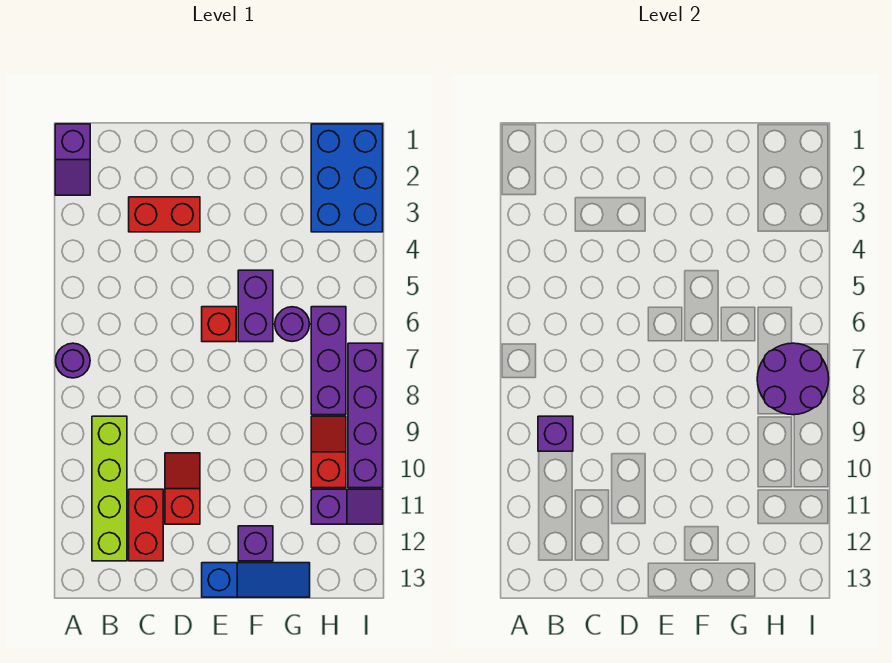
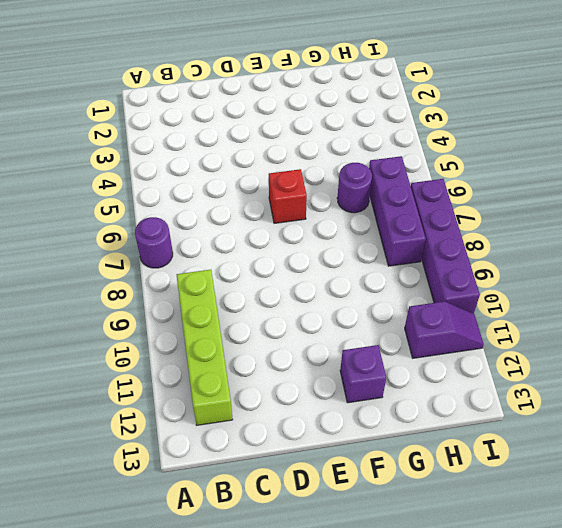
none -> purple slope A1:A2 level 1 top 1
none -> red brick C3:D3 level 1
none -> red brick C11:C12 level 1

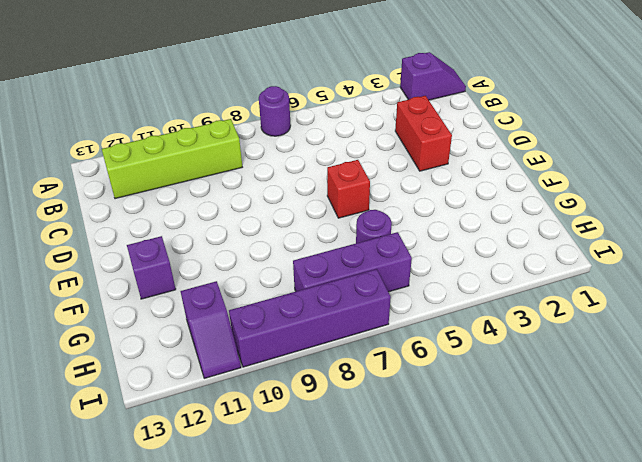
purple slope A1:A2 level 1 top 2 -> purple slope A1:A2 level 1 top 1
none -> red brick C11:C12 level 1
none -> red slope D10:D11 level 1 top 11
none -> blue slope E13:G13 level 1 top E

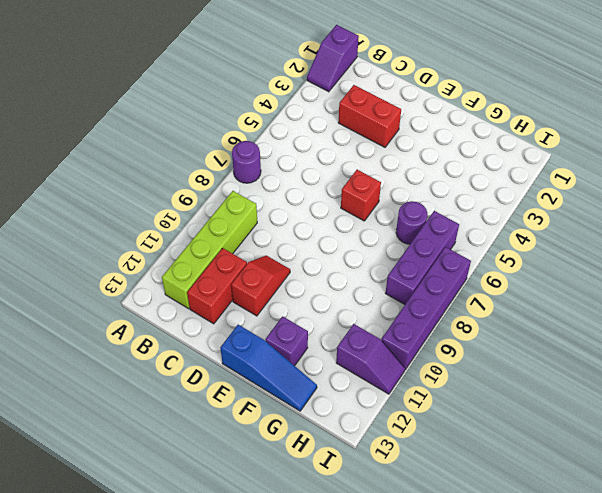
none -> purple brick F5:F6 level 1
none -> blue brick H1:I3 level 1
none -> red slope H9:H10 level 1 top 10

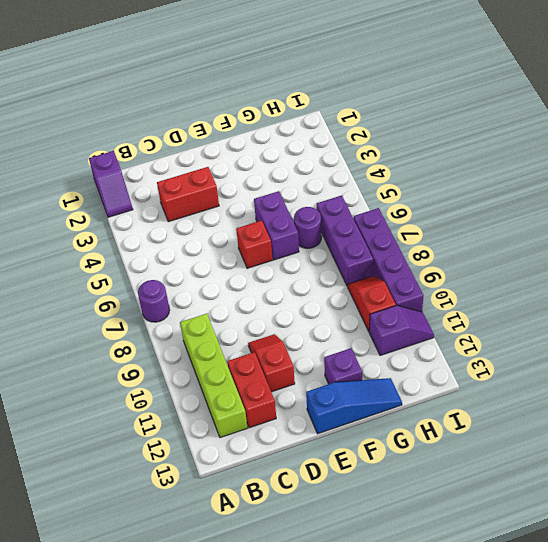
none -> blue brick H1:I3 level 1
none -> purple brick B9 level 2
none -> purple round brick H7:I8 level 2

